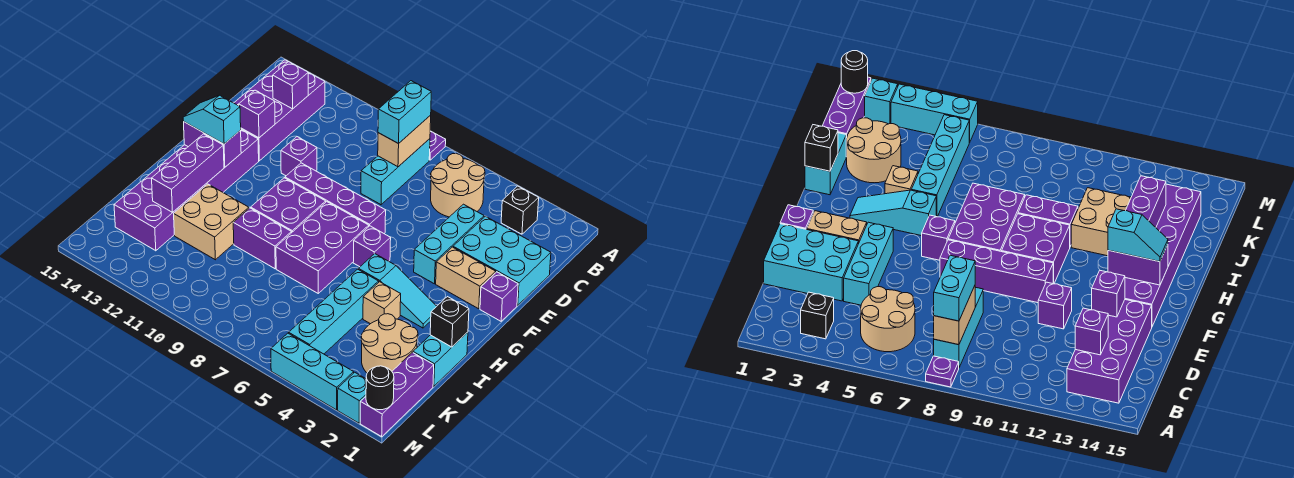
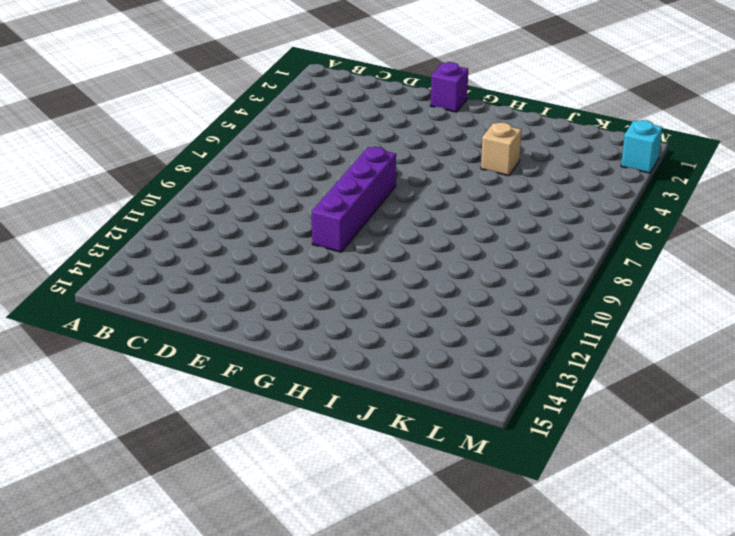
none -> purple plate A8 level 1
none -> black brick B3 level 1
none -> tan round brick B5:C6 level 1
none -> cyan brick B8:D8 level 1

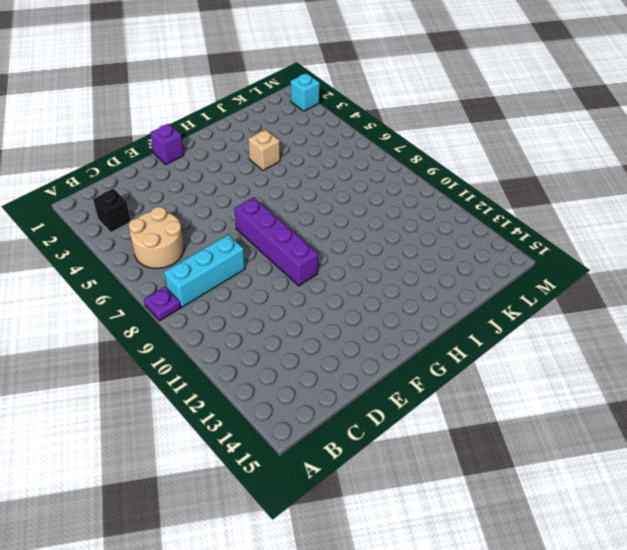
none -> purple brick B13:E14 level 1
none -> cyan brick D1:E3 level 1
none -> cyan brick D4:F4 level 1
none -> purple brick E11 level 1

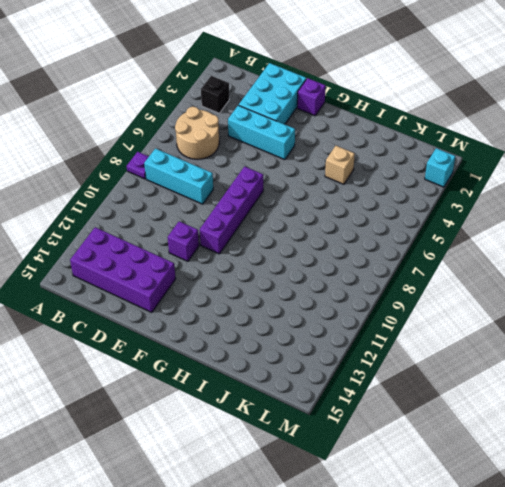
none -> tan brick F2:F3 level 1
none -> purple brick F13:K14 level 1
none -> purple brick G6 level 1
none -> purple brick G7:I8 level 1

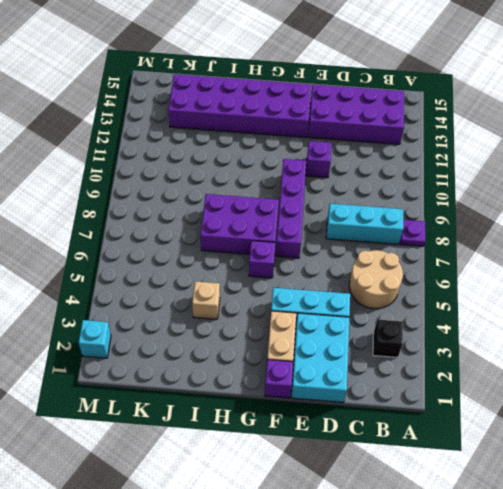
none -> purple brick G9:H10 level 1
none -> cyan slope H3:H5 level 1 top 5
none -> cyan brick I1:J1 level 1
none -> cyan brick I5:L5 level 1

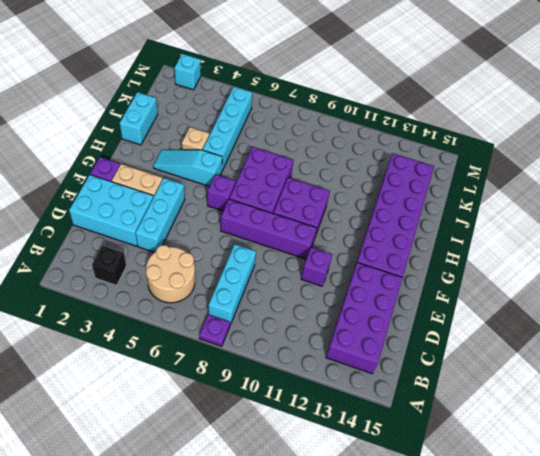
none -> purple brick I9:I10 level 1
none -> tan brick I11:J12 level 1
none -> tan round brick J2:K3 level 1
none -> purple brick K1:M1 level 1

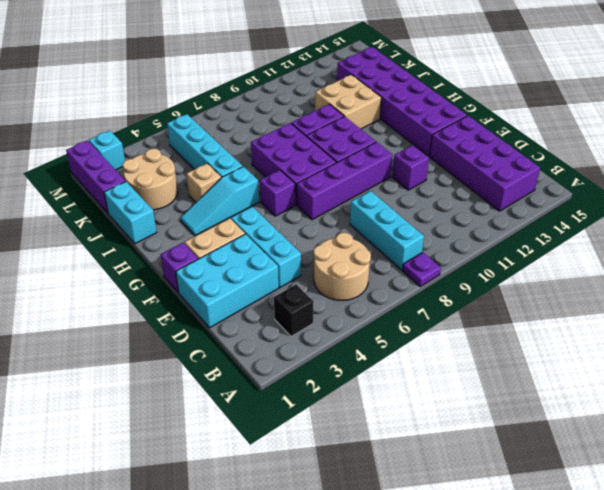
none -> cyan brick M3:M5 level 1
none -> tan brick B8:C8 level 2
none -> purple brick C13 level 2
none -> purple brick E13 level 2

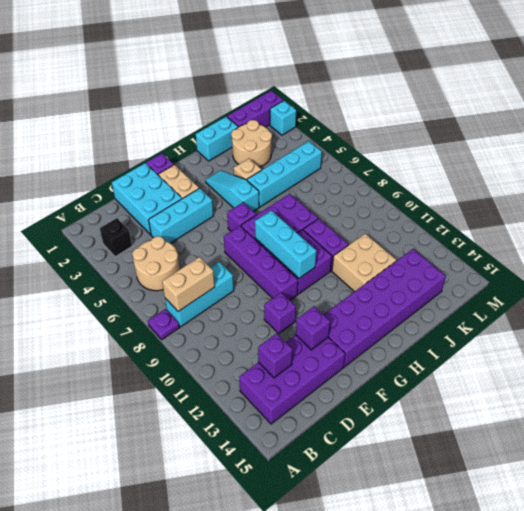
cyan brick G8:G10 level 2 -> cyan brick M3:M5 level 1
none -> purple brick G13:G14 level 2
none -> purple brick H13:J13 level 2
none -> black brick I1 level 2
none -> black round brick M1 level 2

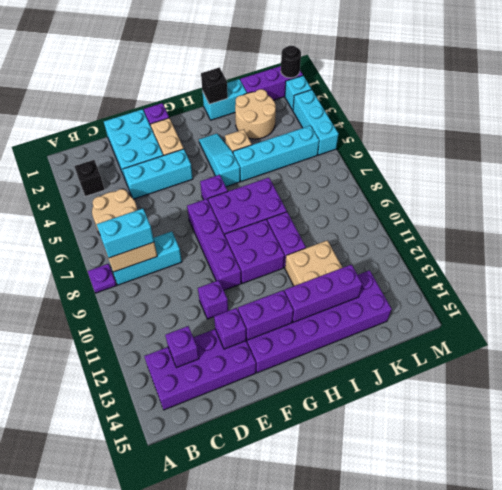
purple brick F13:G13 level 2 -> purple brick G13:G14 level 2
none -> cyan slope G13:G14 level 3 top 13

